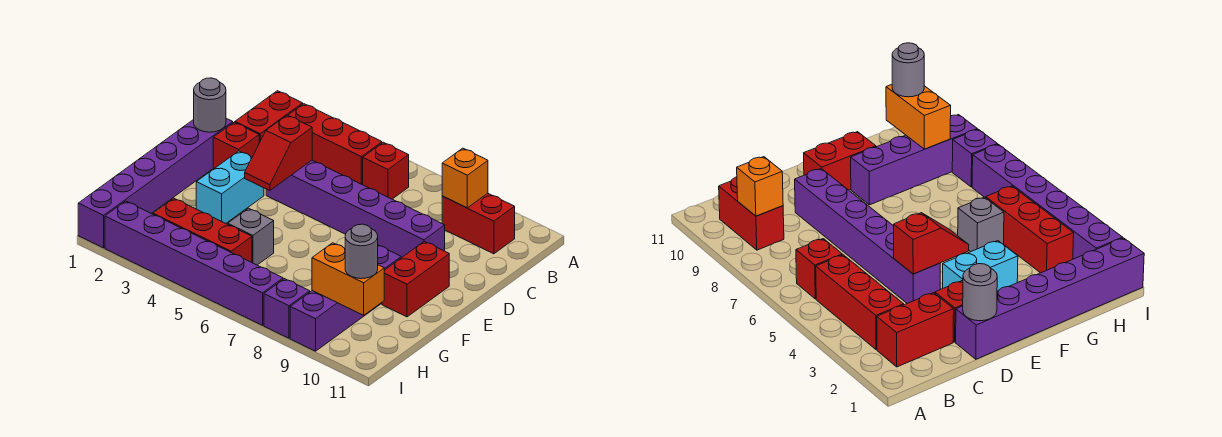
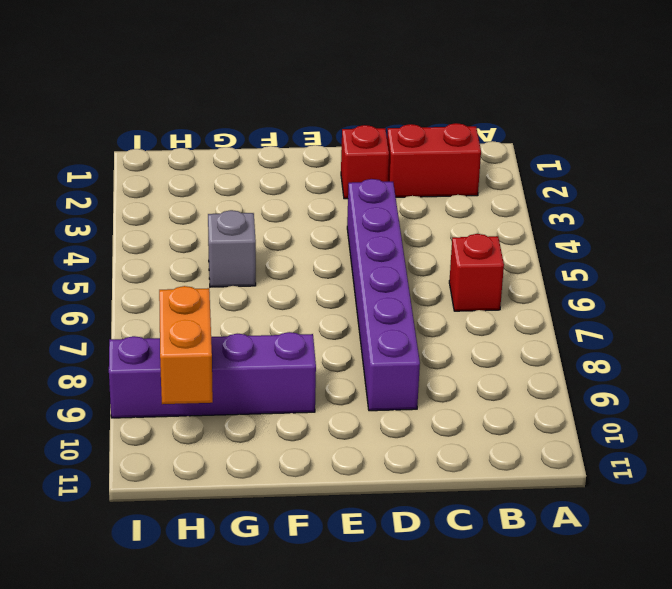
none -> red brick B3:B5 level 1
none -> red brick B9:B10 level 1
none -> purple brick D1:I1 level 1

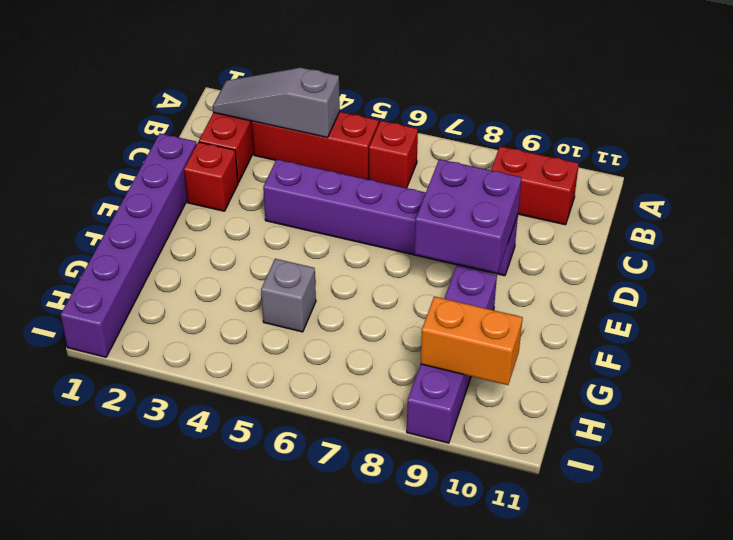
grey slope B2:B4 level 2 top 4 -> none
purple brick D8:E9 level 2 -> none
none -> cyan brick E3:F3 level 1
none -> red brick E10:F10 level 1
none -> red brick H3:H5 level 1

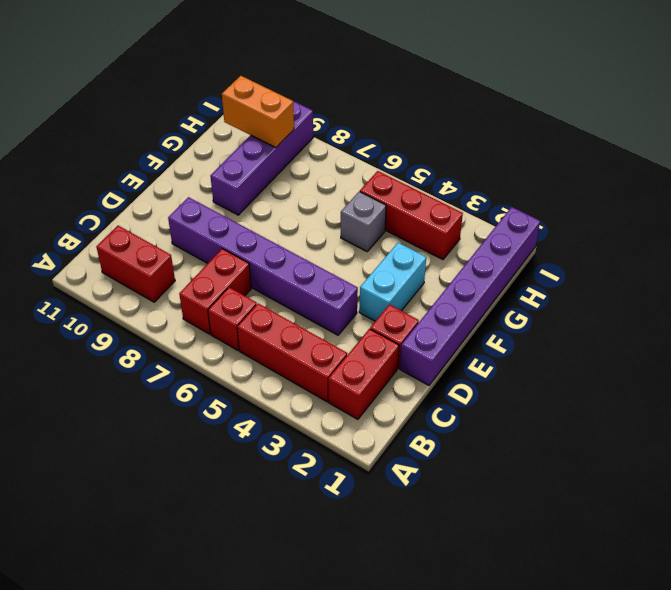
red brick B7:C7 level 1 -> red brick E10:F10 level 1
none -> purple brick I2:I7 level 1
none -> purple brick I8 level 1
none -> orange brick B9 level 2

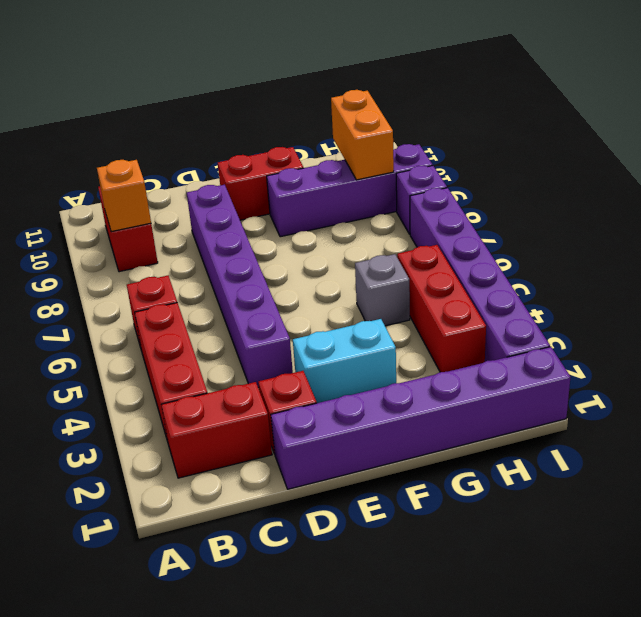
none -> grey round brick D1 level 2
none -> red slope D4:E4 level 2 top D
none -> grey round brick H10 level 3

